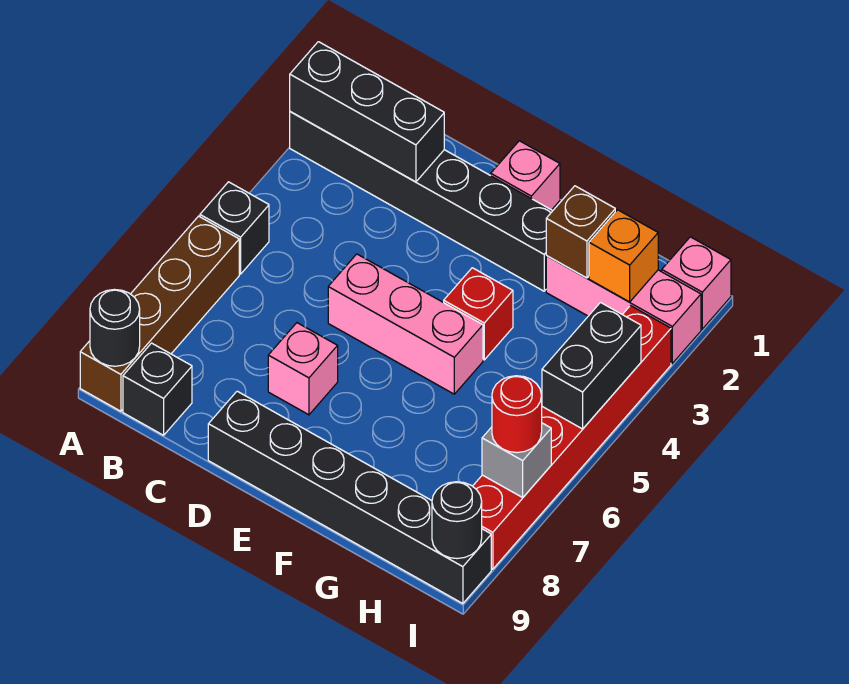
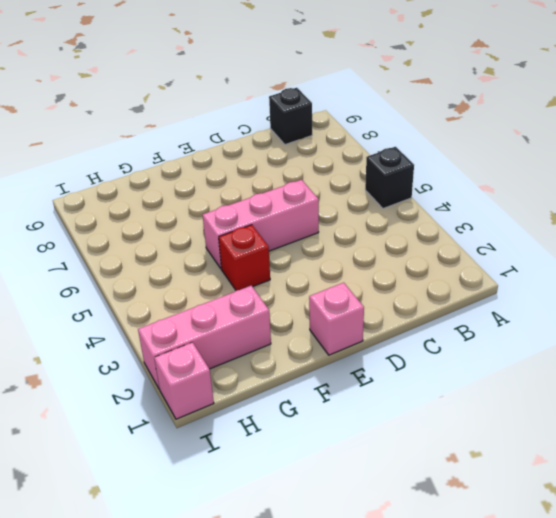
none -> black brick A2:F2 level 1
none -> brown brick A6:A9 level 1
none -> pink brick D7 level 1

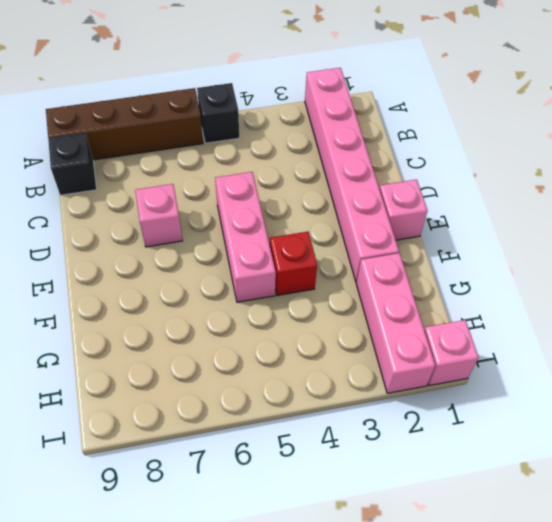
pink brick A2:F2 level 1 -> black brick A2:F2 level 1
none -> black brick D9:I9 level 1
none -> red brick I3:I8 level 1
none -> black brick A2:C2 level 2

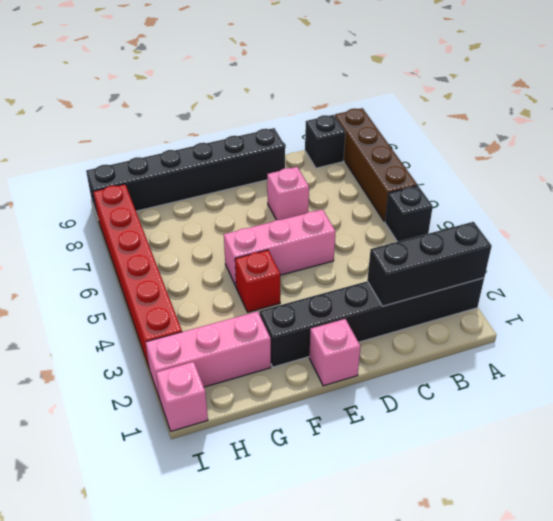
none -> black round brick A9 level 2
none -> brown brick G2 level 2
none -> orange brick H2 level 2

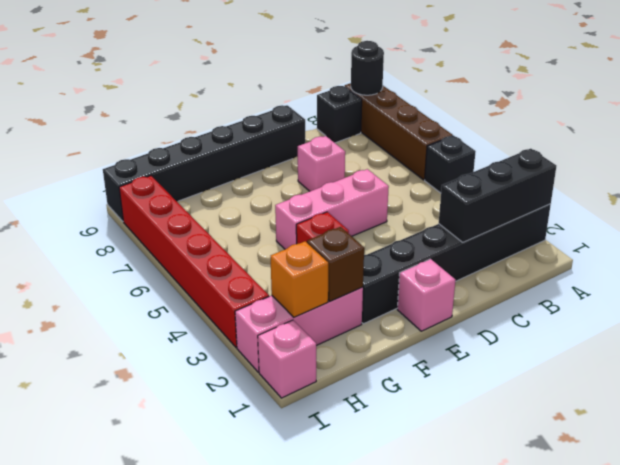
none -> black brick I4:I5 level 2
none -> grey brick I7 level 2
none -> black round brick I9 level 2

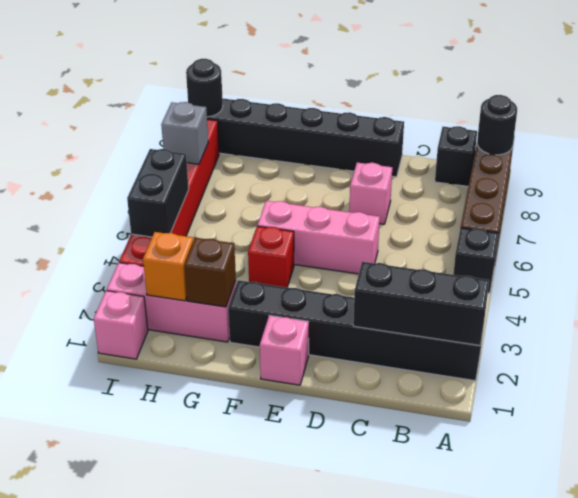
none -> red round brick I7 level 3

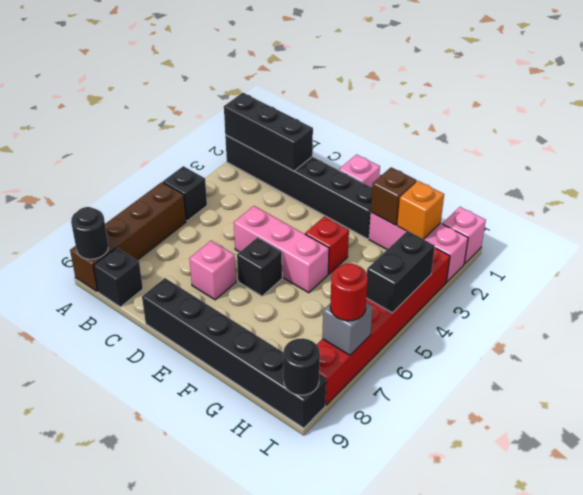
black brick E6 level 1 -> none

